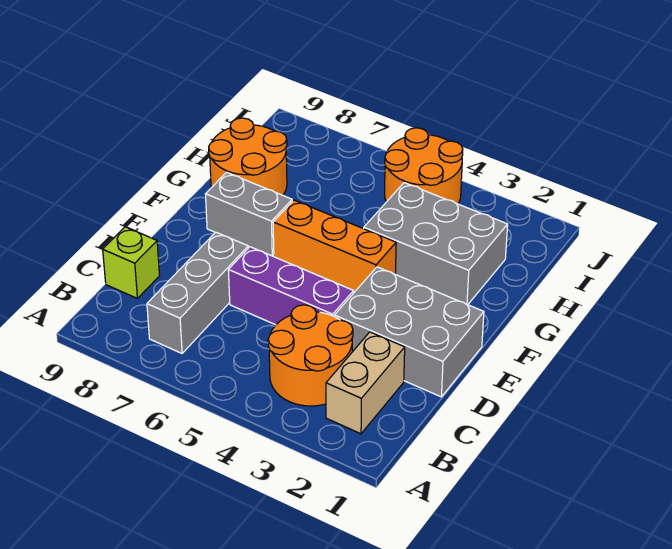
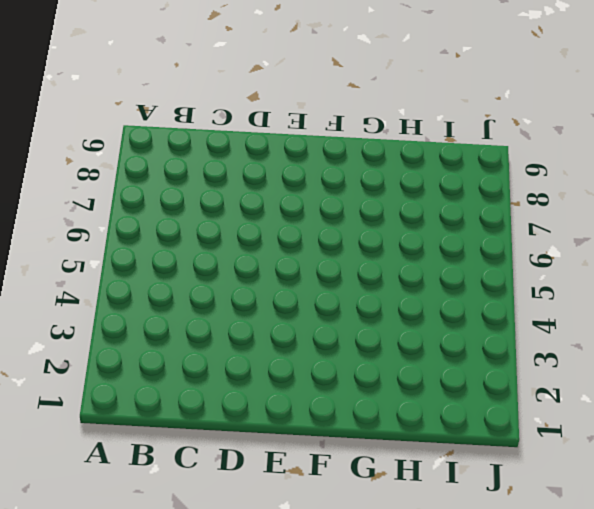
none -> tan brick B2:C2 level 1
none -> orange round brick B3:C4 level 1

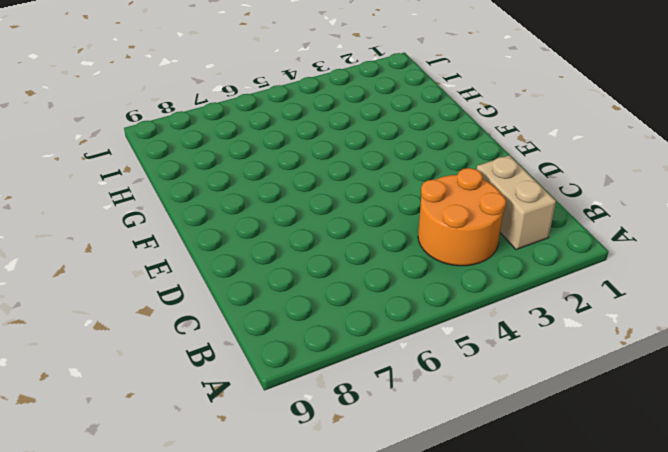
none -> grey brick B7:D7 level 1
none -> lime brick C9 level 1

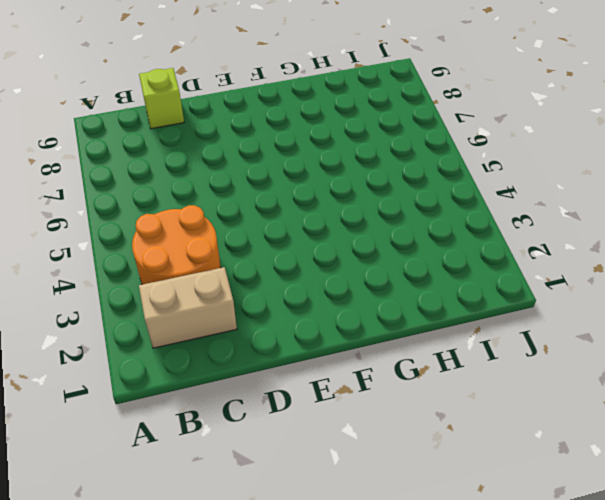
none -> grey brick B7:D7 level 1
none -> grey brick D1:E3 level 1

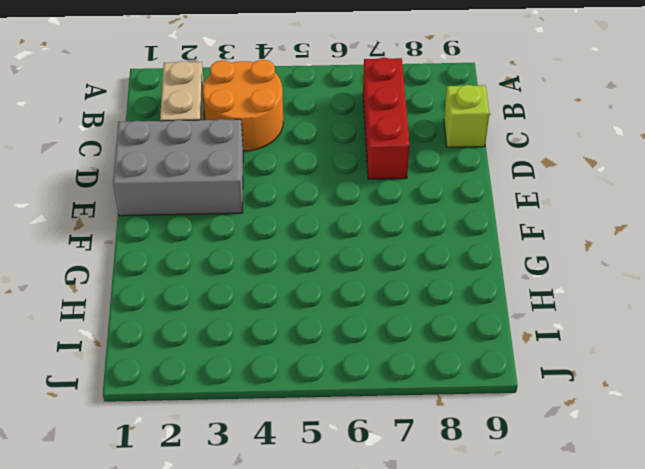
red brick B7:D7 level 1 -> grey brick B7:D7 level 1
none -> purple brick D4:D6 level 1
none -> orange brick F4:F6 level 1

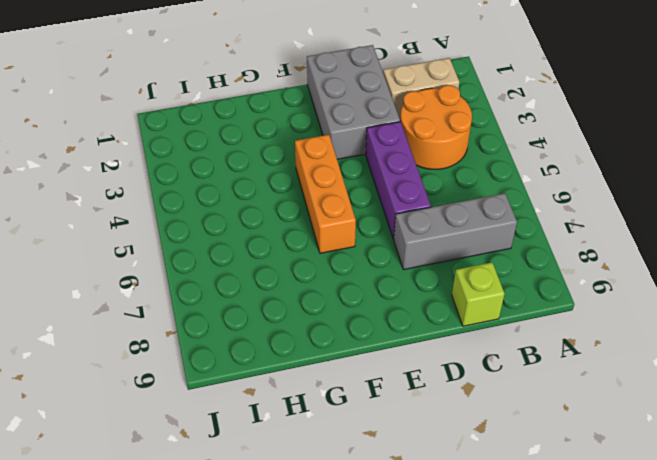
none -> grey brick F7:F8 level 1
none -> grey brick G2:H4 level 1

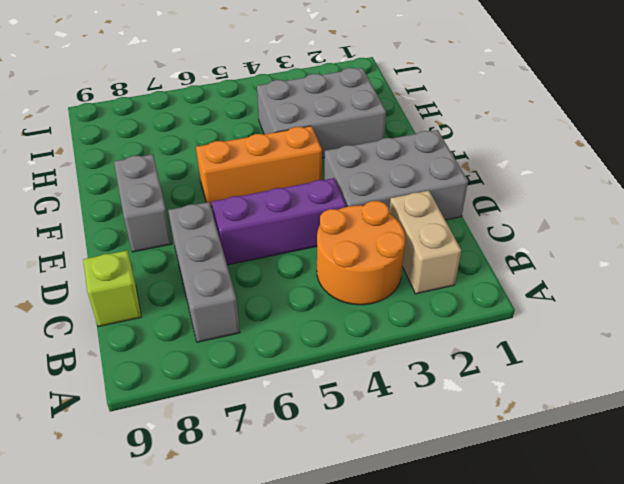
grey brick E8:F8 level 1 -> grey brick F7:F8 level 1
none -> orange round brick G8:H9 level 1
none -> orange round brick I4:J5 level 1

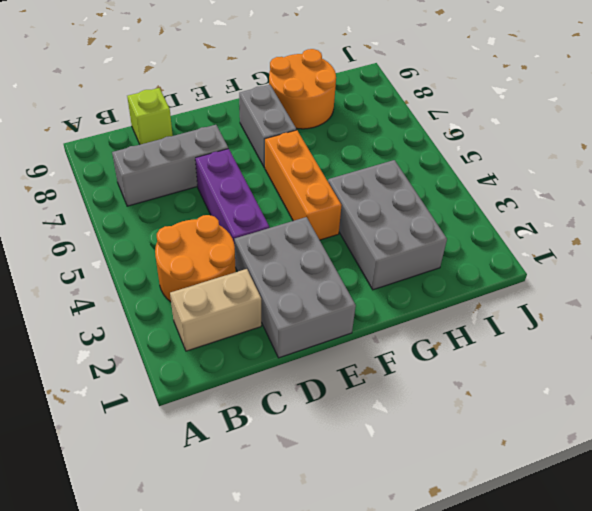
none -> orange round brick I4:J5 level 1

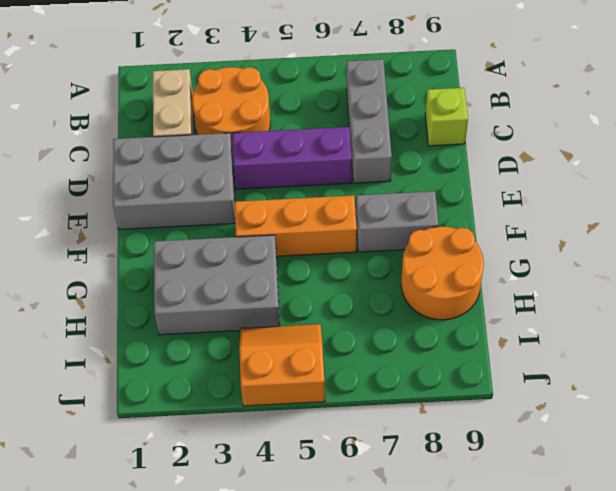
orange slope I4:J5 level 1 top J -> orange round brick I4:J5 level 1

